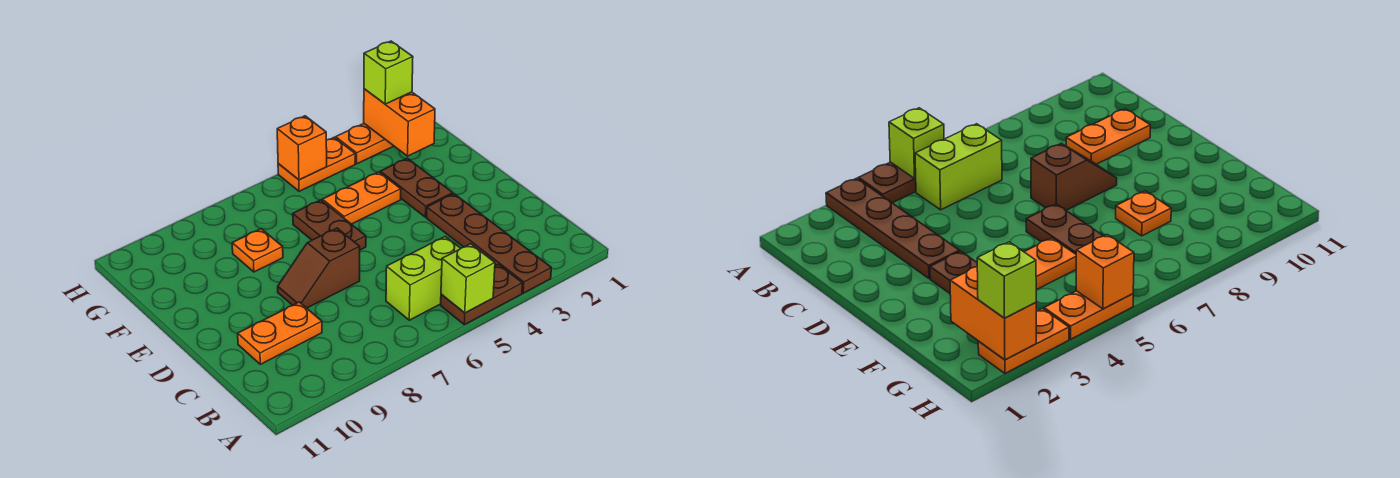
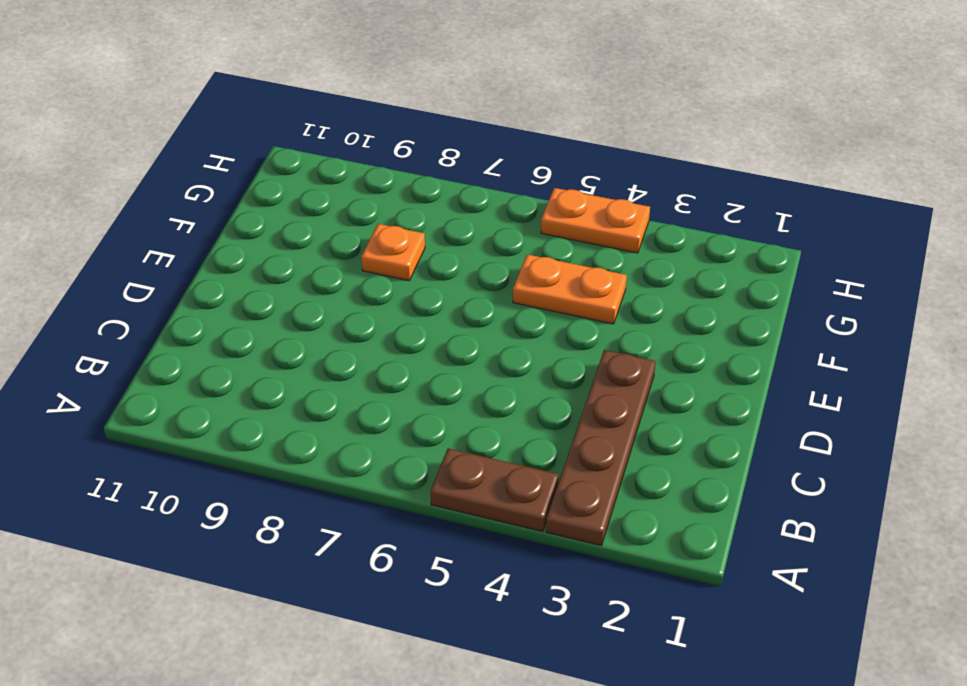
none -> lime brick B5:B6 level 1
none -> orange plate C9:C10 level 1
none -> brown slope D7:D8 level 1 top 7

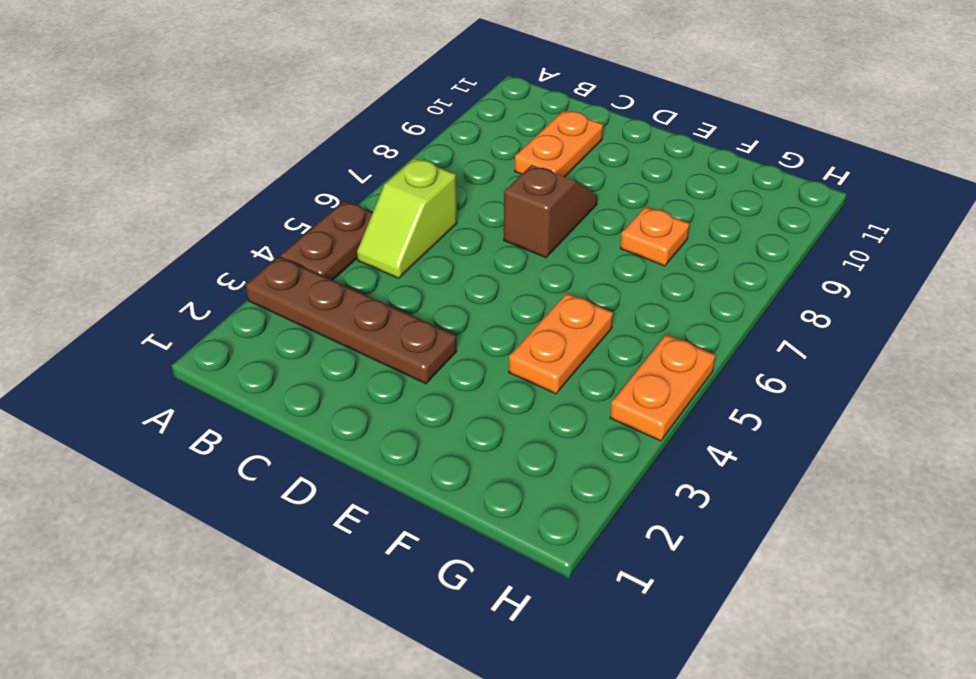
lime slope B5:B6 level 1 top 6 -> lime brick B5:B6 level 1
none -> brown plate E3:F3 level 1
none -> brown plate E6:F6 level 1
none -> orange plate H2:H3 level 1

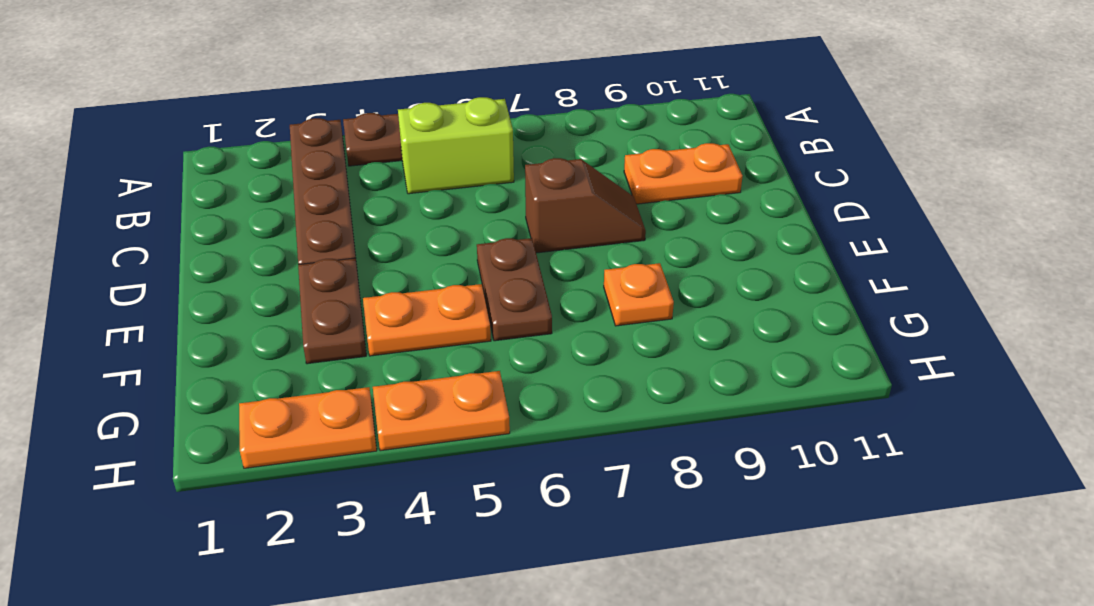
none -> lime brick A5 level 2
none -> orange brick G2:H2 level 2
none -> orange brick H5 level 2

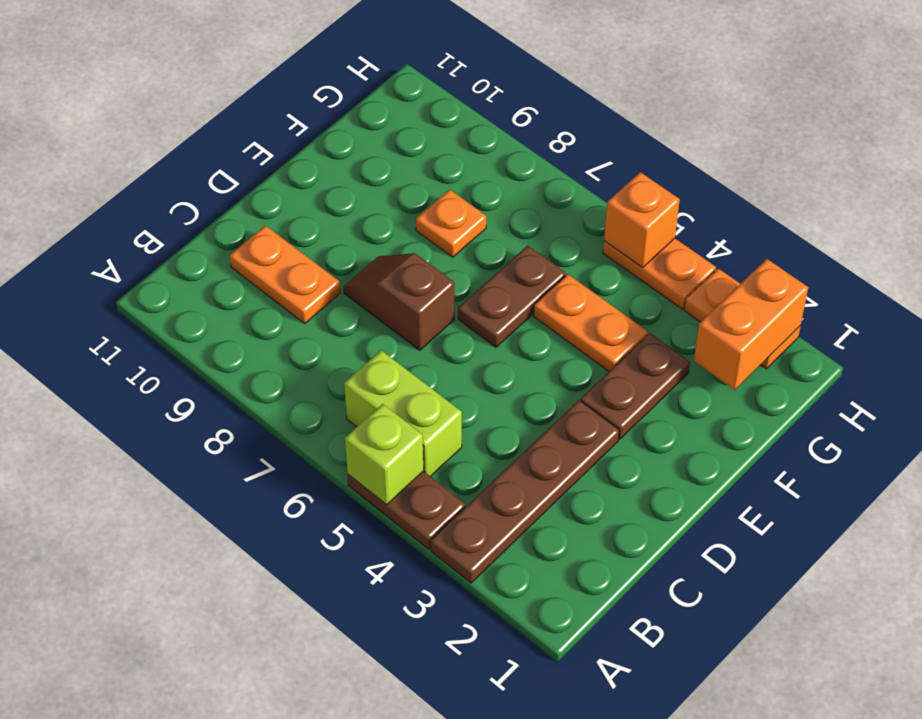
none -> lime brick H2 level 3

